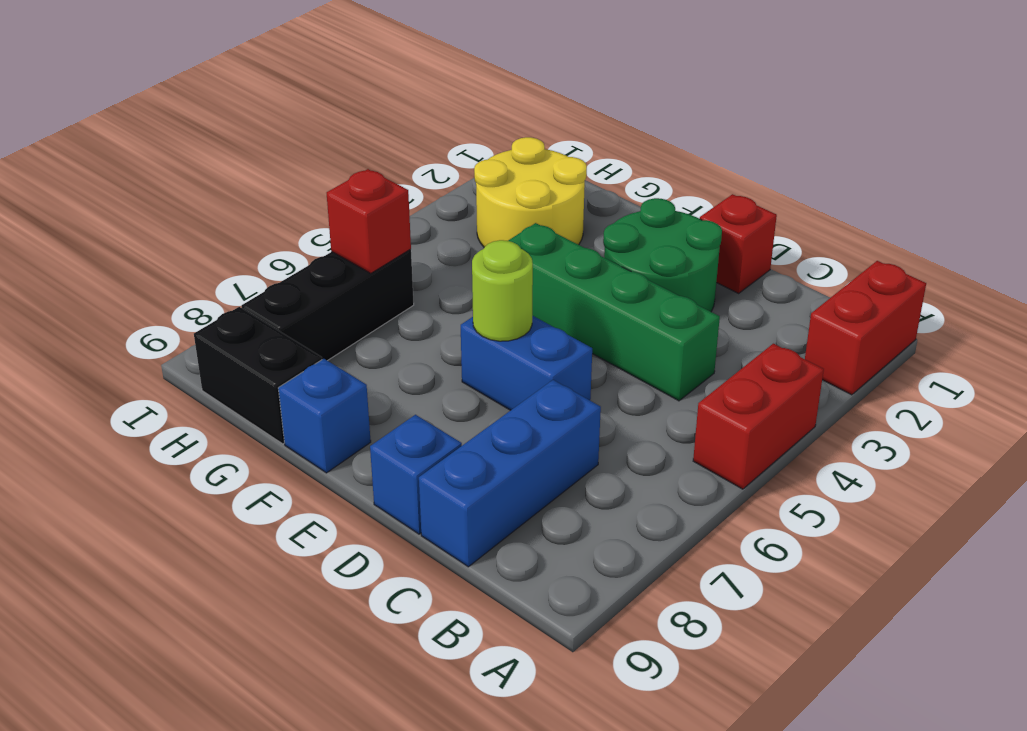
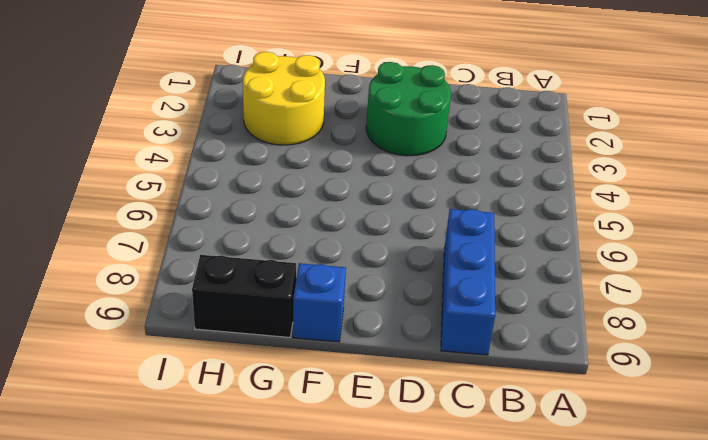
none -> red brick A1:A2 level 1
none -> red brick A4:A5 level 1
none -> green brick C4:F4 level 1

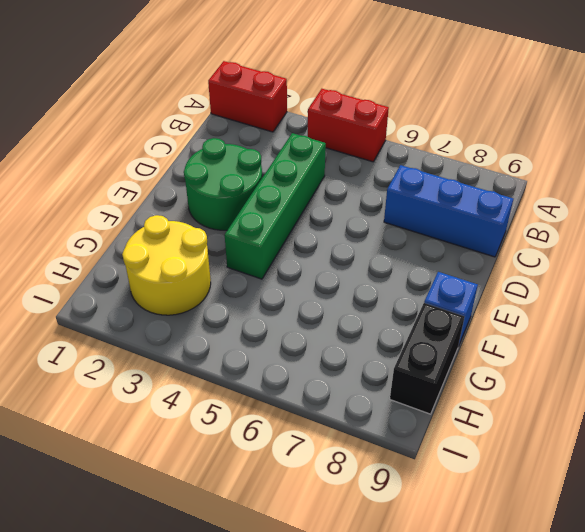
none -> red brick D1 level 1
none -> blue brick D6:E6 level 1
none -> blue brick D9 level 1

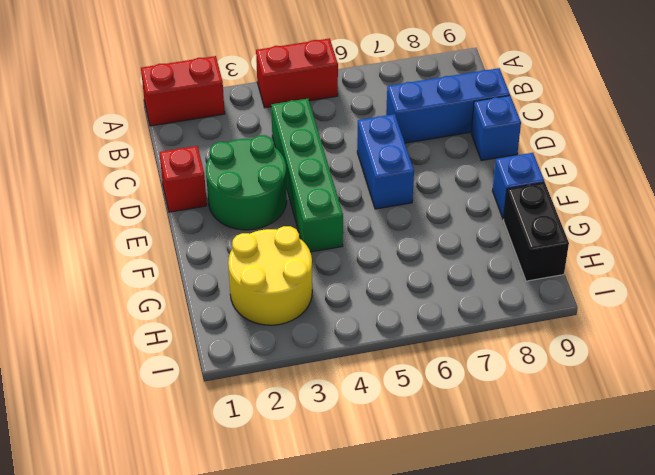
none -> black brick H6:H8 level 1
none -> lime round brick E6 level 2
none -> red brick H6 level 2

